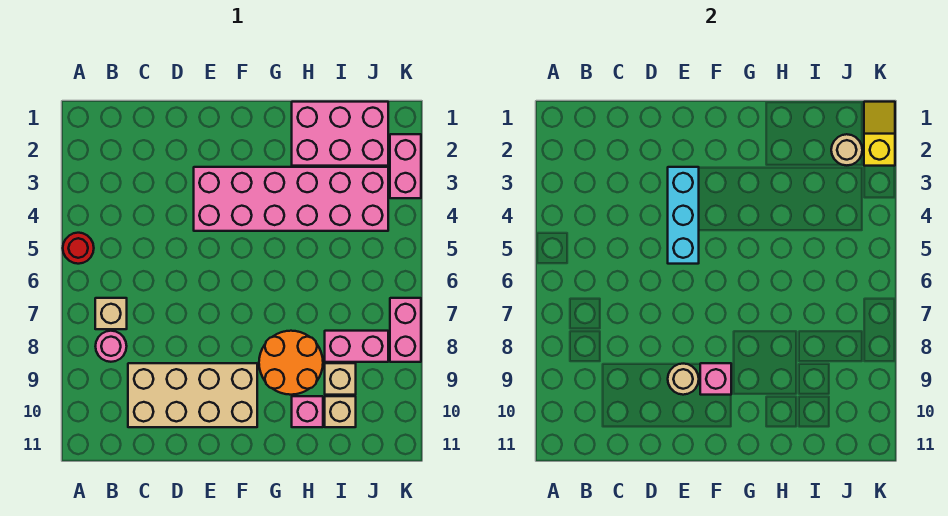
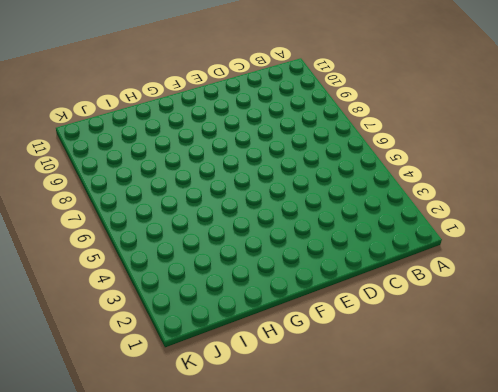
none -> red round brick A5 level 1
none -> tan brick B7 level 1
none -> pink round brick B8 level 1

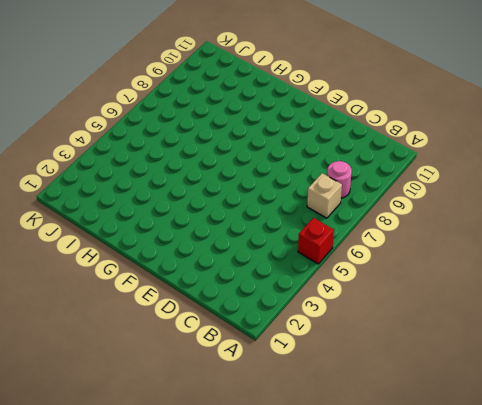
red brick A5 level 1 -> red round brick A5 level 1
none -> tan brick C9:F10 level 1
none -> pink brick E3:J4 level 1
none -> orange round brick G8:H9 level 1

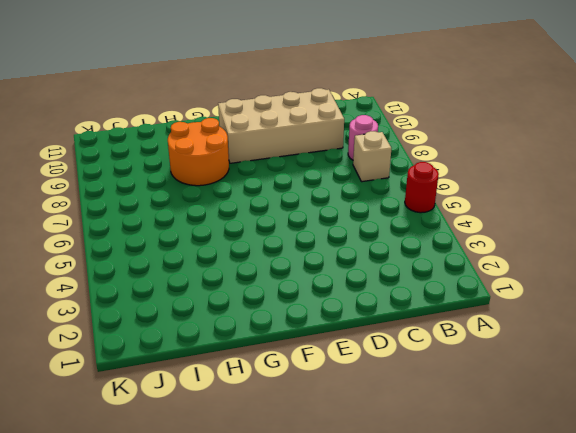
none -> pink brick E3:J4 level 1
none -> pink brick H1:J2 level 1
none -> pink brick H10 level 1

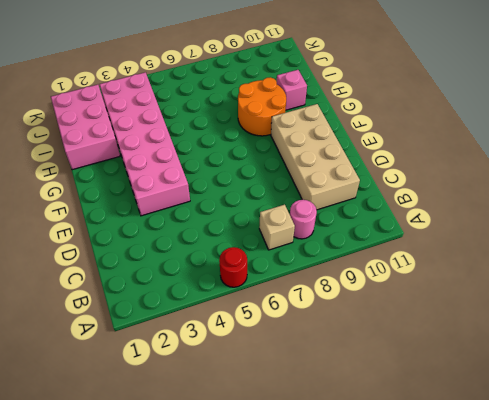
none -> pink brick I8:J8 level 1
none -> tan brick I9 level 1
none -> tan brick I10 level 1

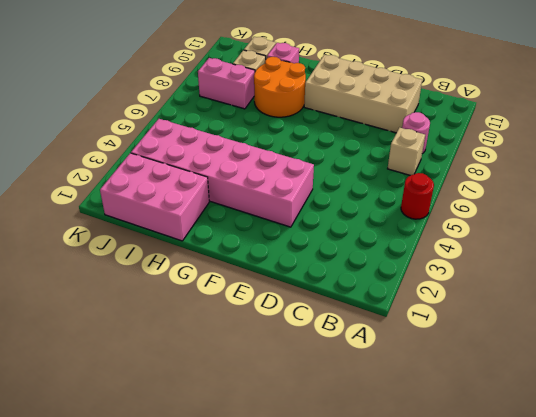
none -> pink brick K2:K3 level 1
none -> pink brick K7:K8 level 1
none -> cyan brick E3:E5 level 2

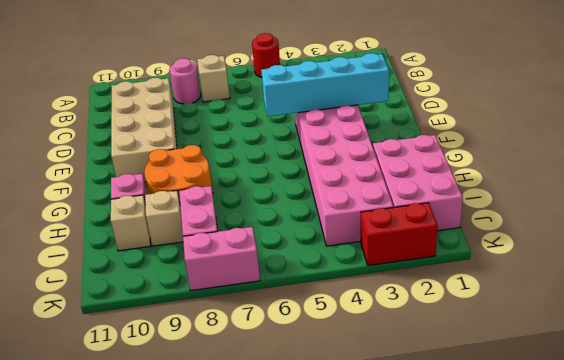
cyan brick E2:E5 level 2 -> cyan brick E3:E5 level 2
red brick K2:K3 level 1 -> pink brick K2:K3 level 1
none -> tan round brick E9 level 2
none -> pink brick F9 level 2
none -> tan round brick J2 level 2

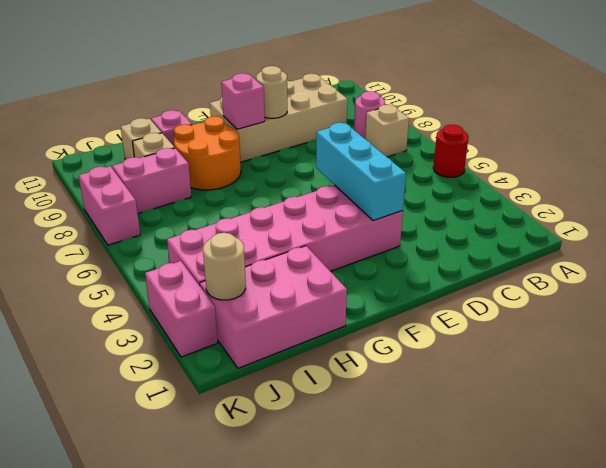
none -> yellow slope K1:K2 level 2 top 2

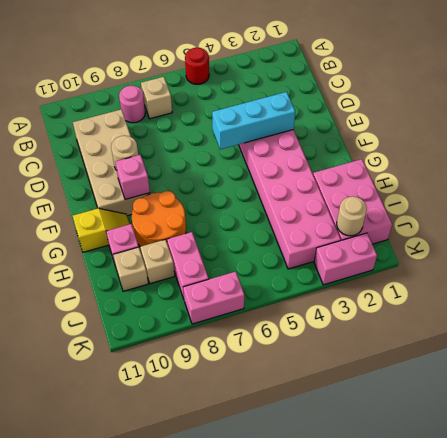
yellow slope G10:G11 level 1 top 11 -> yellow slope K1:K2 level 2 top 2

